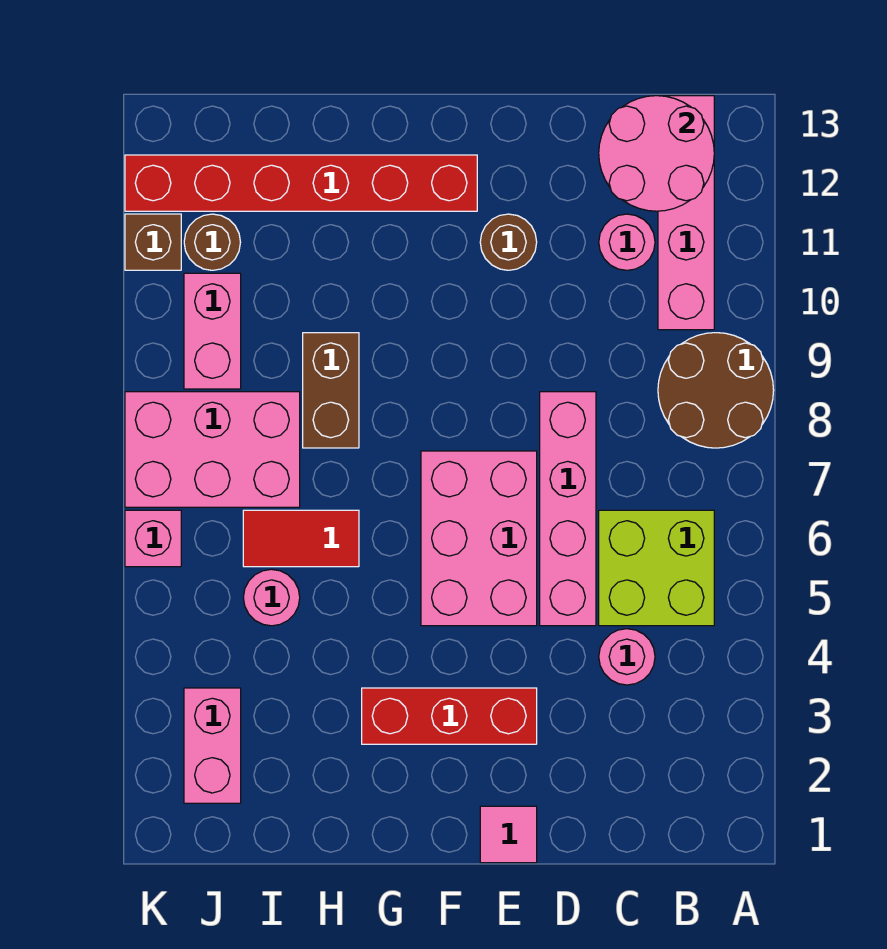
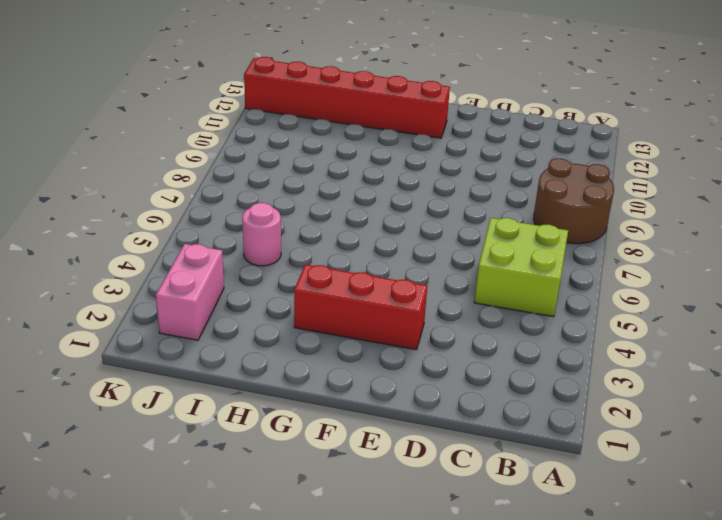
none -> pink brick B10:B13 level 1
none -> pink round brick C4 level 1
none -> pink round brick C11 level 1

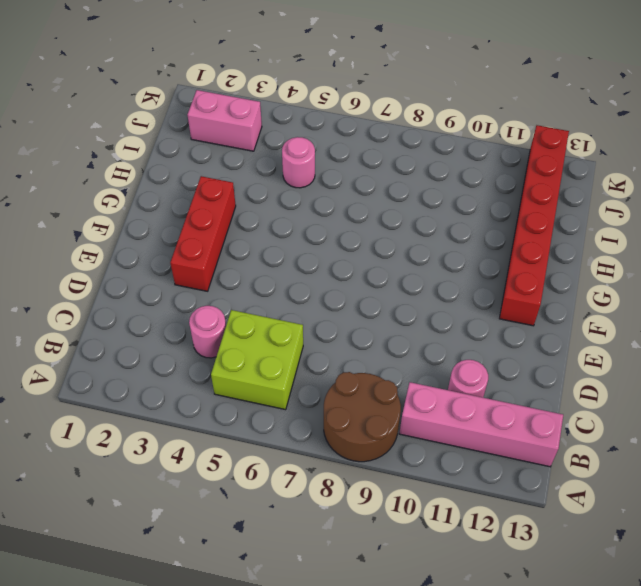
none -> pink brick D5:D8 level 1
none -> pink tile E1 level 1
none -> pink brick E5:F7 level 1

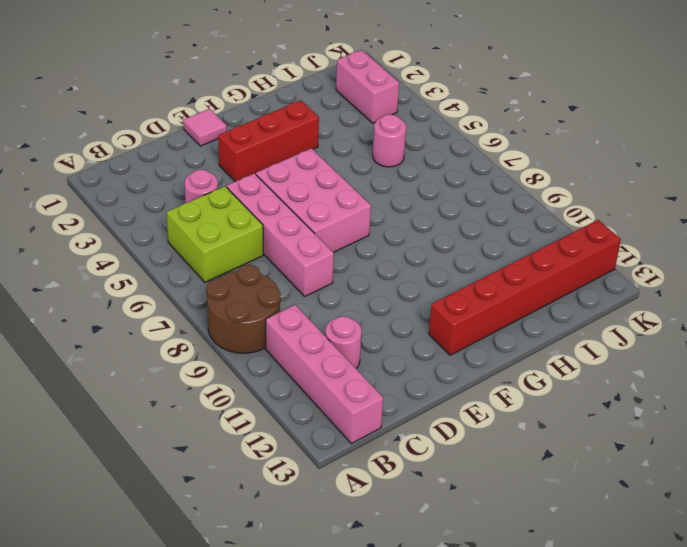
none -> brown round brick E11 level 1
none -> red tile H6:I6 level 1
none -> brown brick H8:H9 level 1

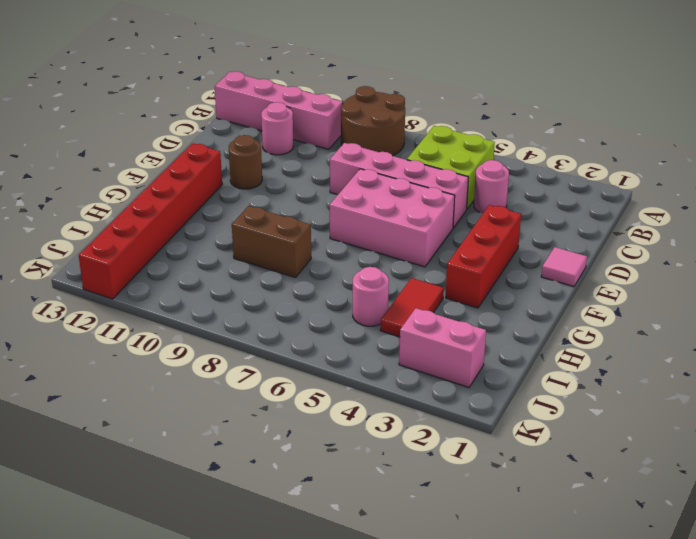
red tile H4:I4 level 1 -> red tile H6:I6 level 1
none -> pink brick I7:K8 level 1
none -> pink brick J9:J10 level 1
none -> brown round brick J11 level 1

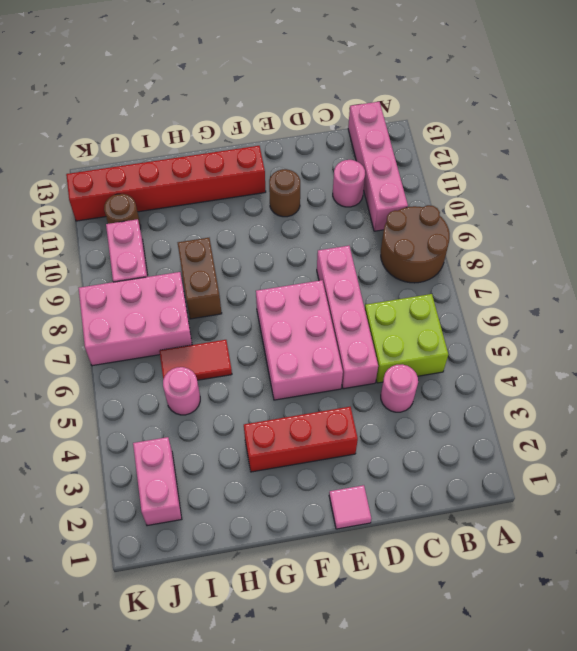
none -> pink brick K6 level 1
none -> brown brick K11 level 1
none -> pink round brick B12:C13 level 2

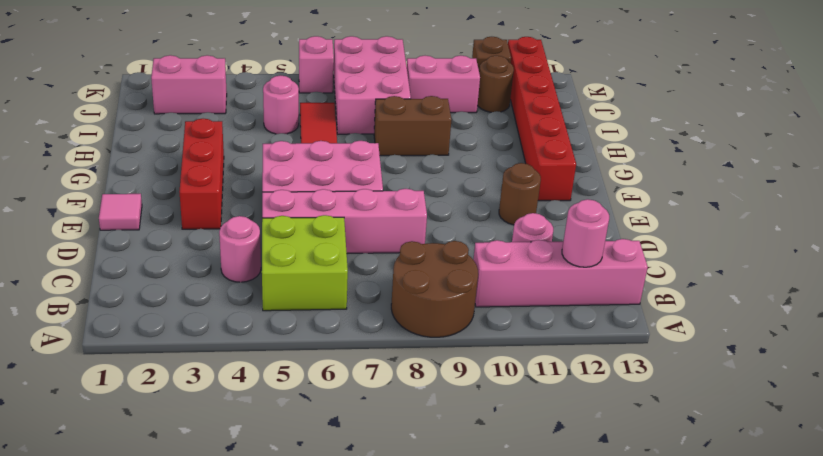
pink round brick B12 level 2 -> pink round brick B12:C13 level 2

